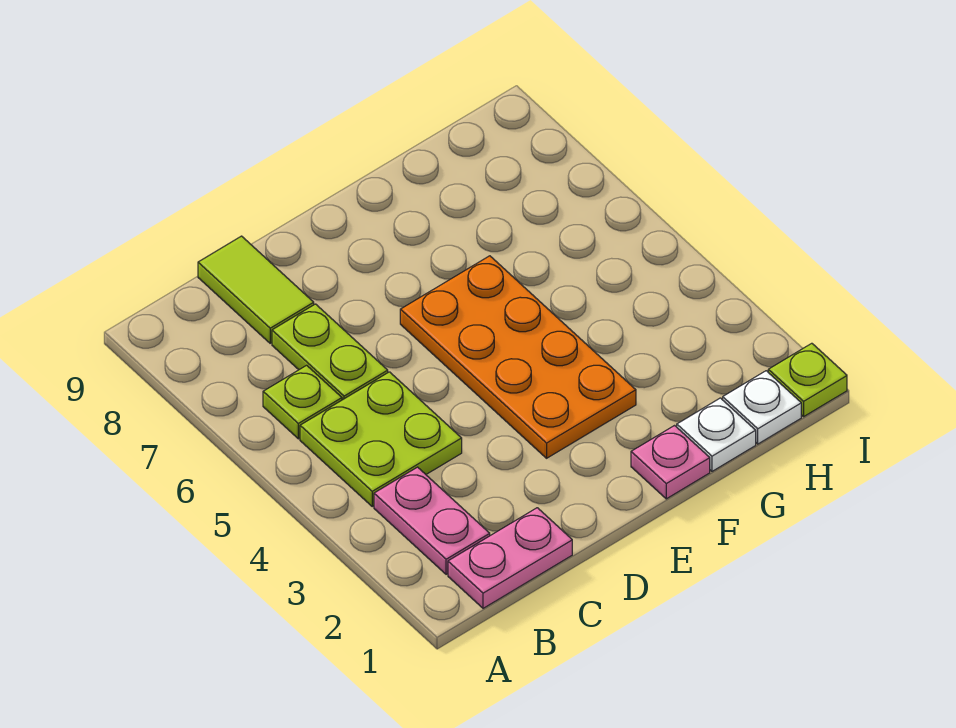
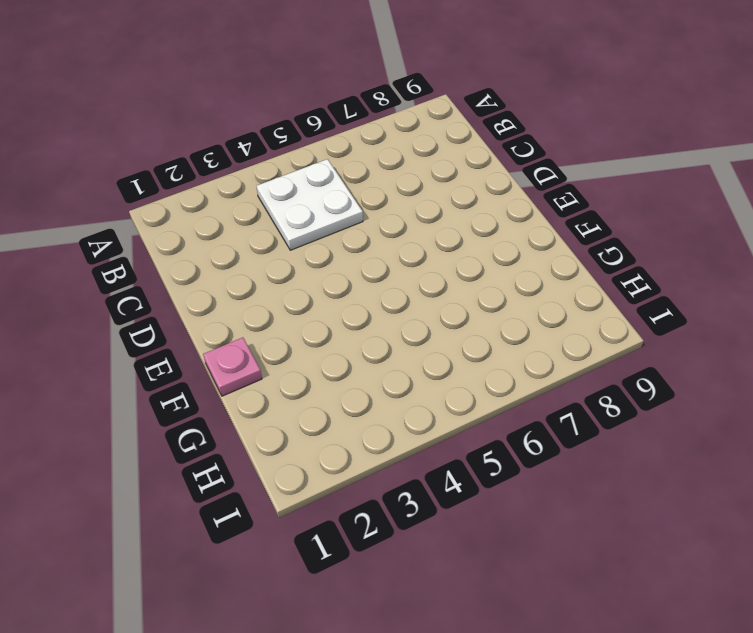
white plate B4:C5 level 1 -> lime plate B4:C5 level 1
none -> pink plate B1:C1 level 1
none -> pink plate B2:B3 level 1

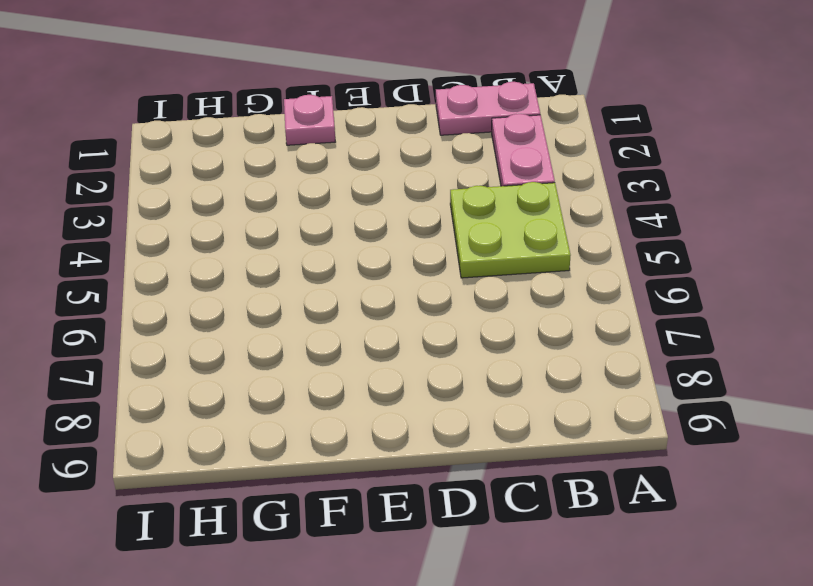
none -> lime plate B6 level 1
none -> lime plate C6:C7 level 1

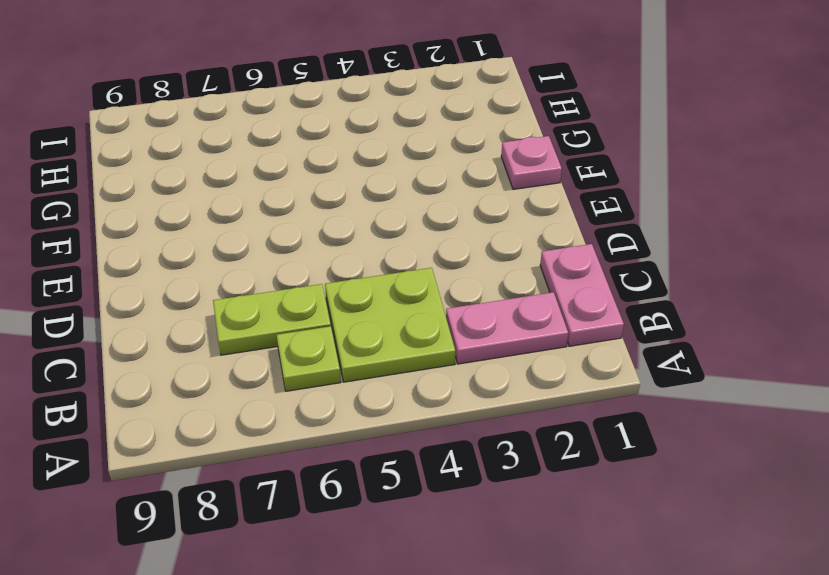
none -> lime tile C8:C9 level 1
none -> orange plate E3:F6 level 1

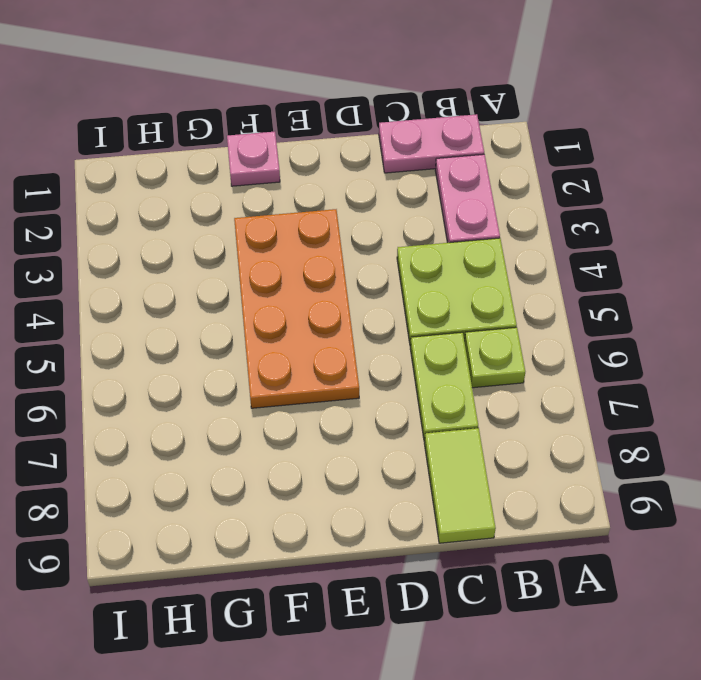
none -> white plate G1 level 1
none -> white plate H1 level 1

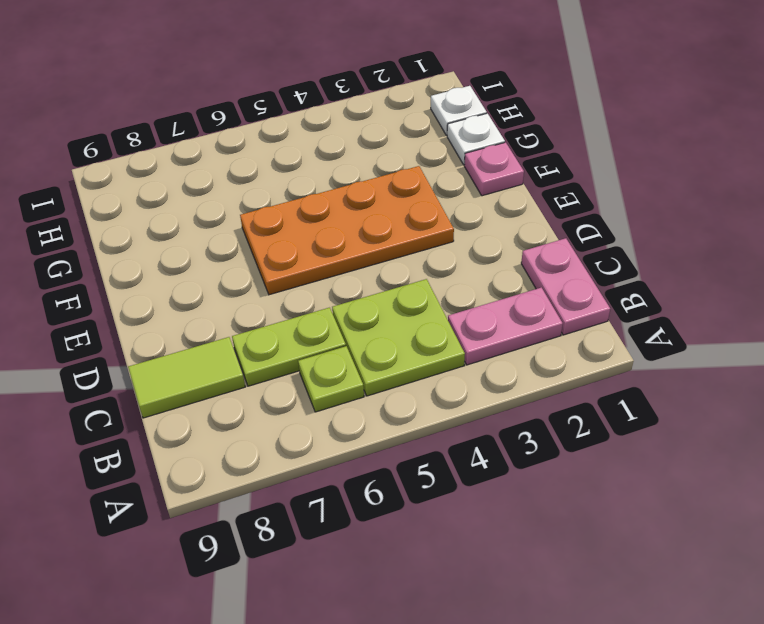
none -> lime plate I1 level 1

